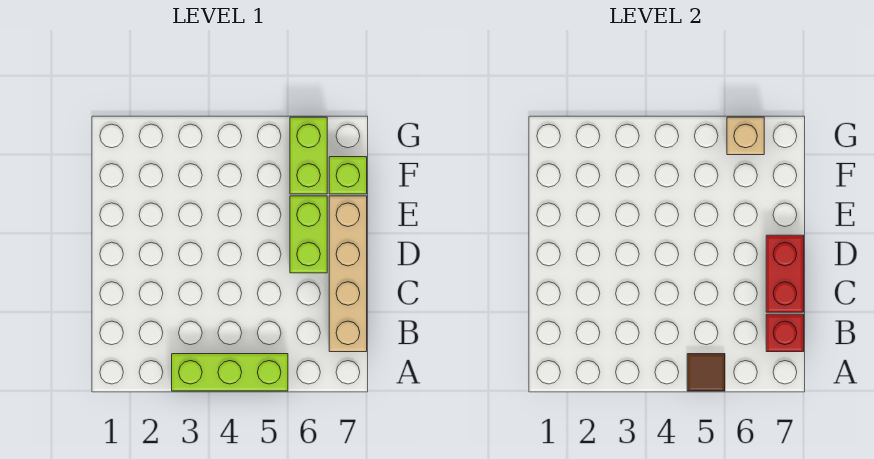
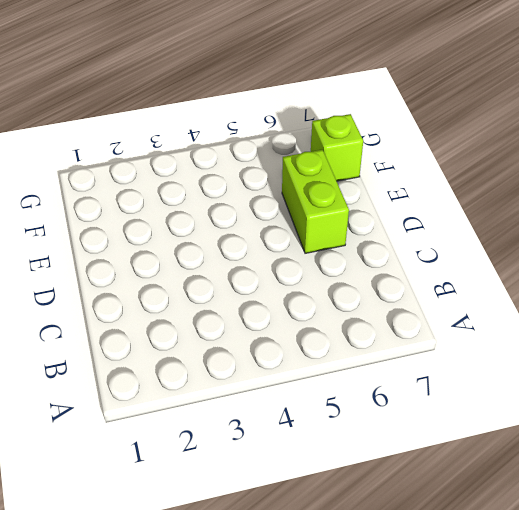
none -> lime brick A3:A5 level 1
none -> tan brick B7:E7 level 1

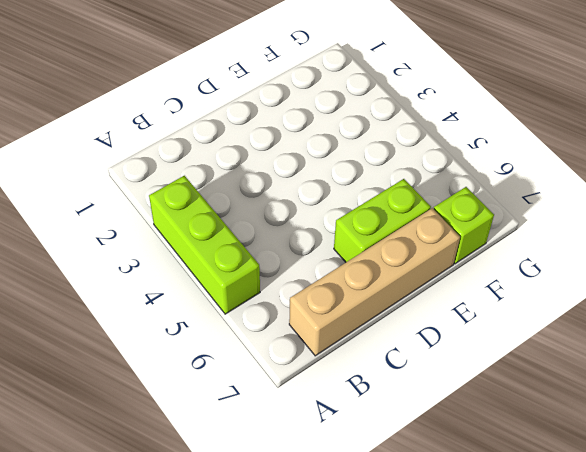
none -> lime brick F6:G6 level 1
none -> brown tile A5 level 2

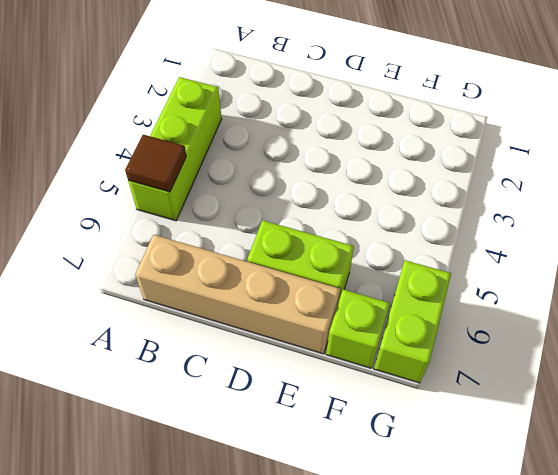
lime brick G6:G7 level 1 -> lime brick F6:G6 level 1
none -> red brick B7 level 2
none -> red brick C7:D7 level 2

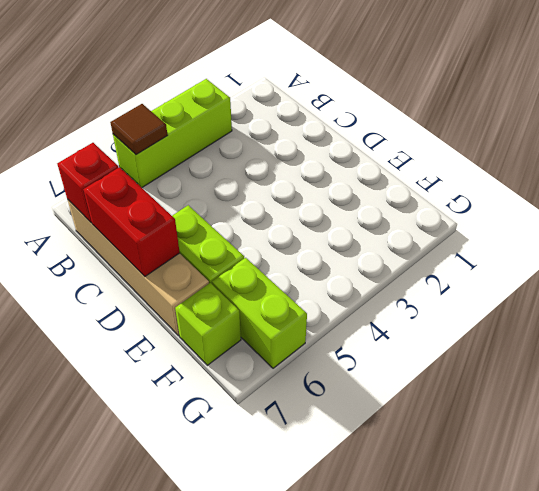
none -> tan brick G6 level 2

